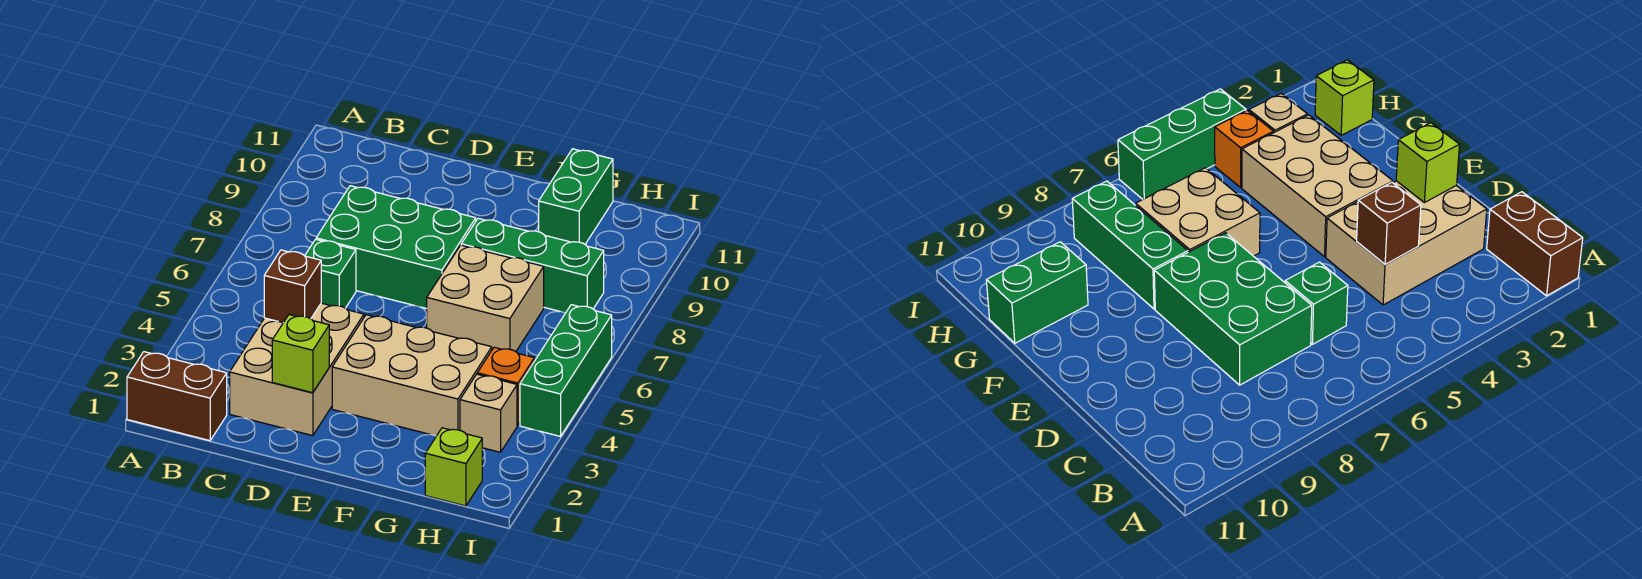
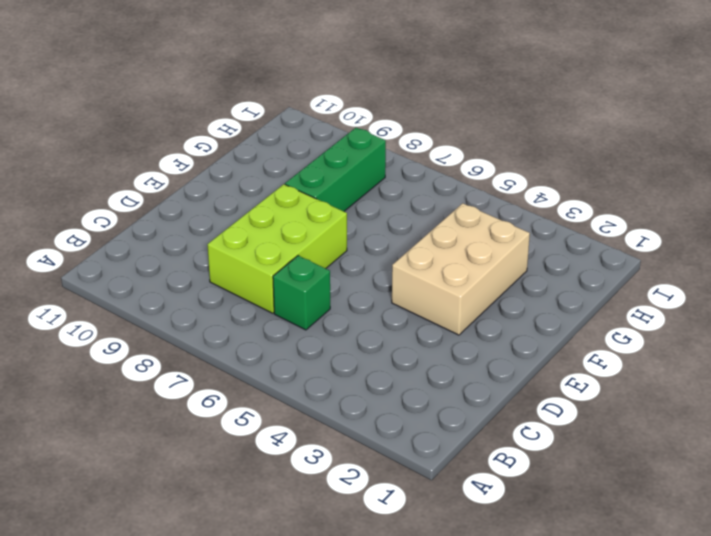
lime brick C7:E8 level 1 -> green brick C7:E8 level 1
none -> brown brick A1:B1 level 1
none -> tan brick C2:D4 level 1
none -> tan brick F6:G7 level 1

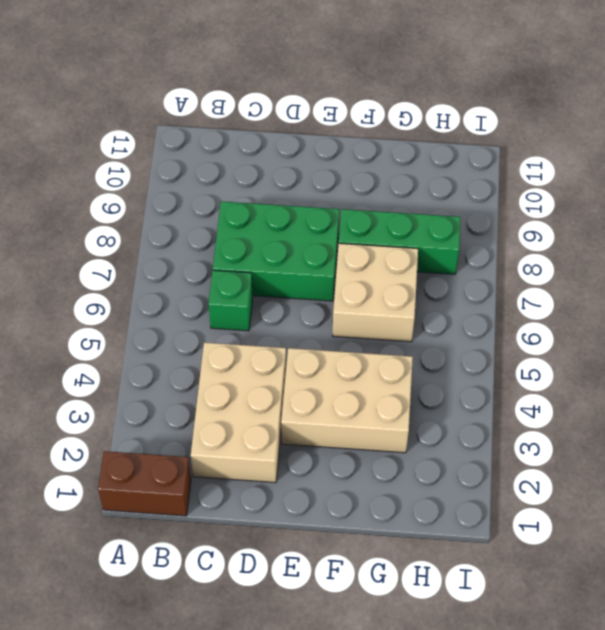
none -> green brick G10:G11 level 1
none -> lime brick H1 level 1
none -> tan brick H3 level 1

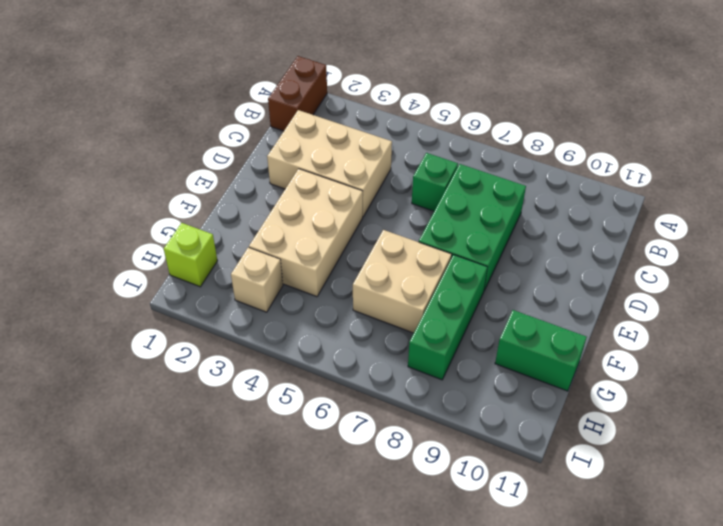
none -> orange brick H4 level 1
none -> green brick I4:I6 level 1
none -> brown brick C4 level 2

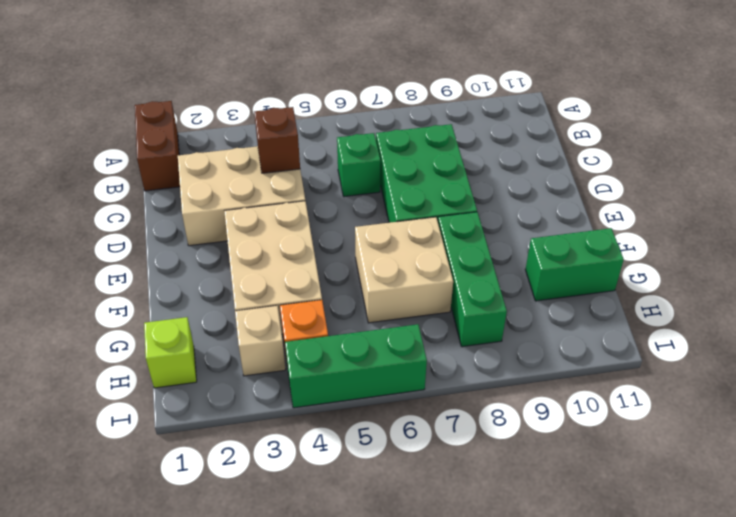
none -> lime brick D2 level 2

